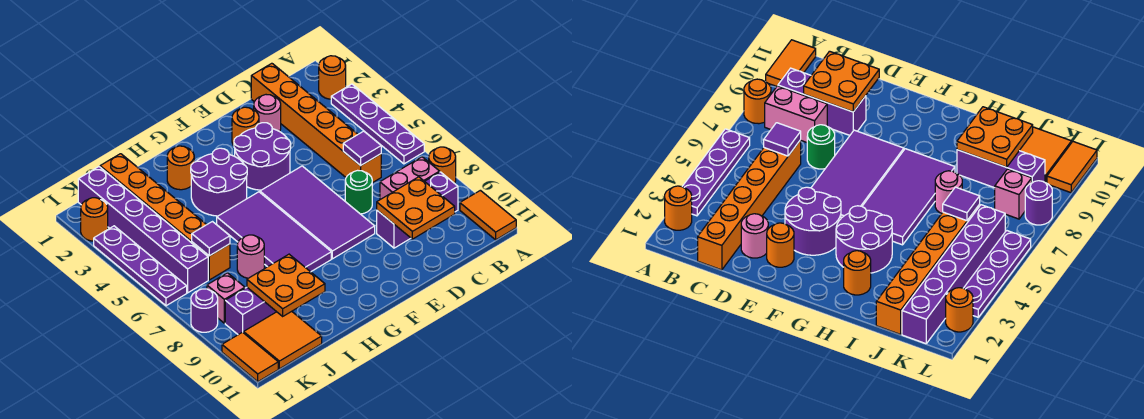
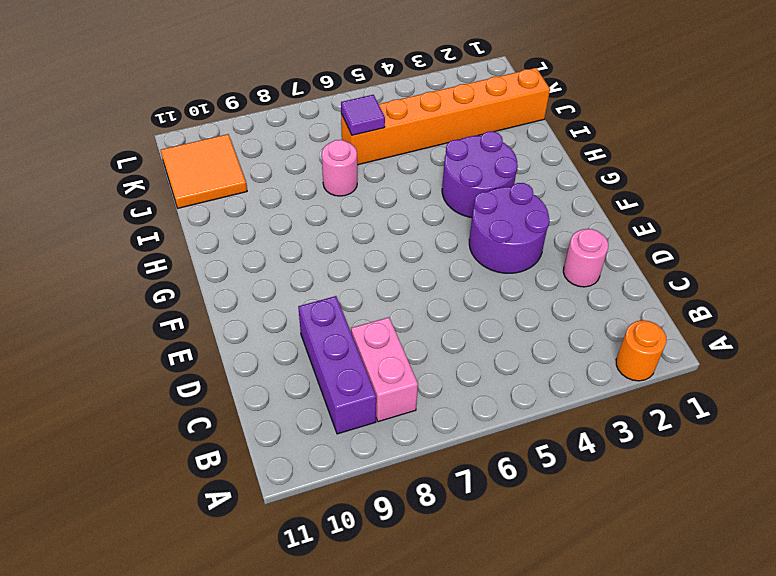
none -> purple plate A3:A6 level 1
none -> orange round brick A8 level 1
none -> orange tile A10:A11 level 1

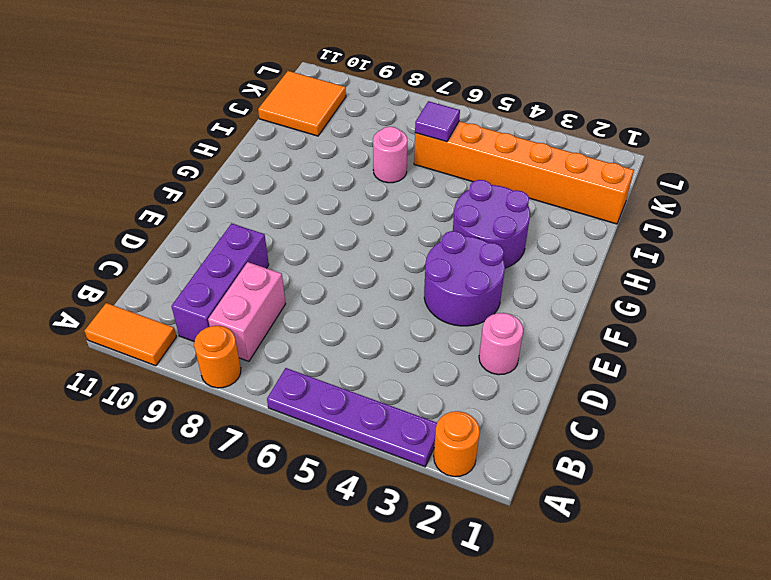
none -> orange brick C1:C6 level 1
none -> green round brick D7 level 1
none -> orange round brick E2 level 1

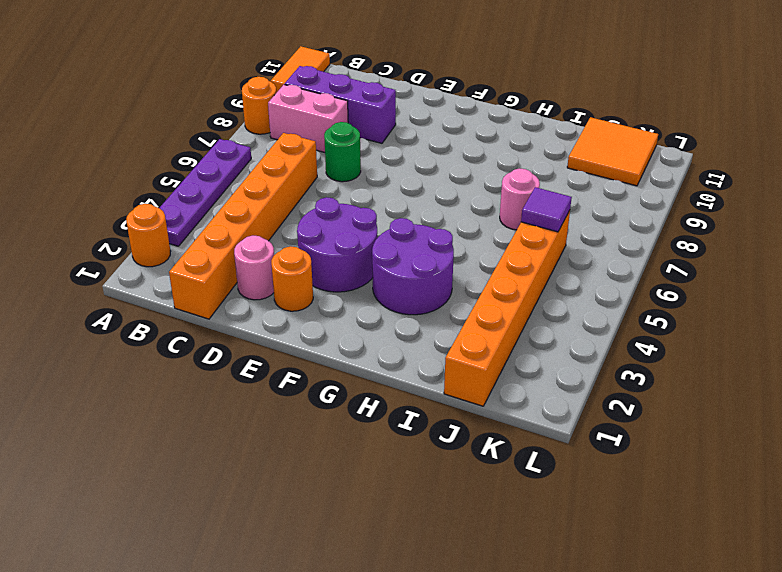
none -> purple tile E5:F8 level 1
none -> purple tile G5:H8 level 1
none -> orange round brick H2 level 1

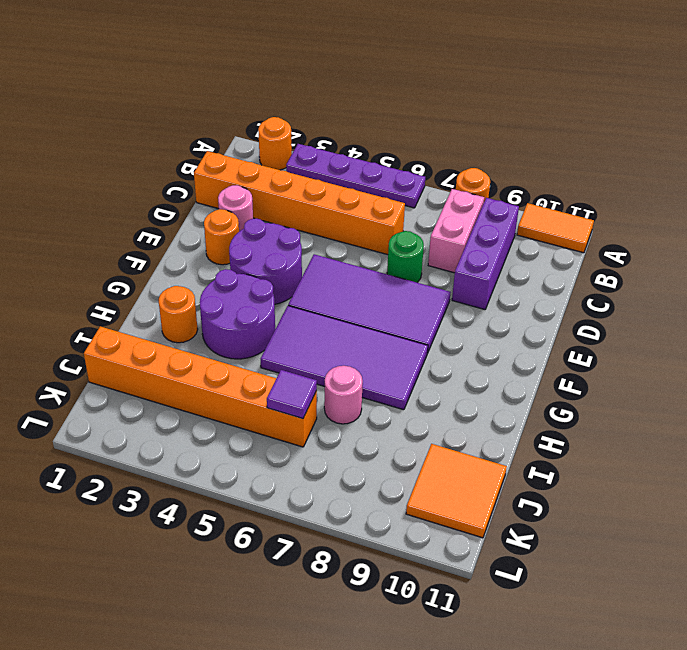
none -> purple brick I9:K9 level 1
none -> purple brick K1:K6 level 1
none -> pink brick K8 level 1

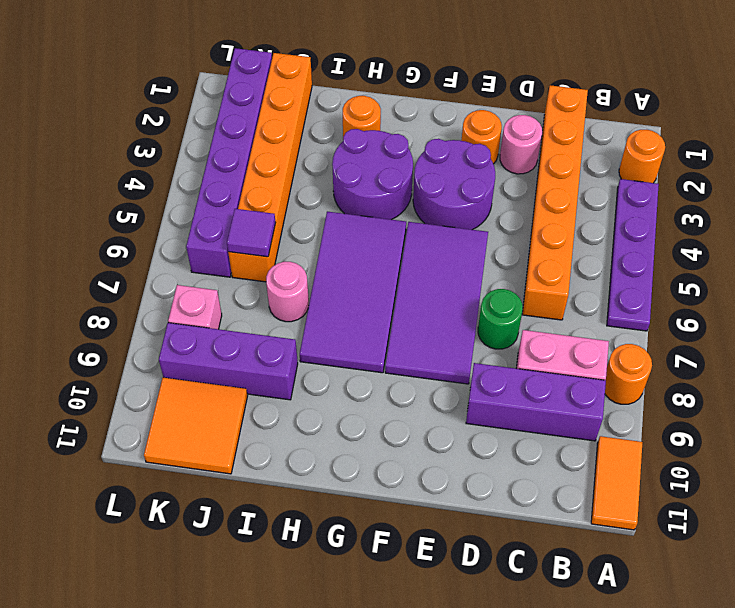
none -> orange round brick L2 level 1
none -> purple plate L3:L6 level 1
none -> purple round brick L8 level 1

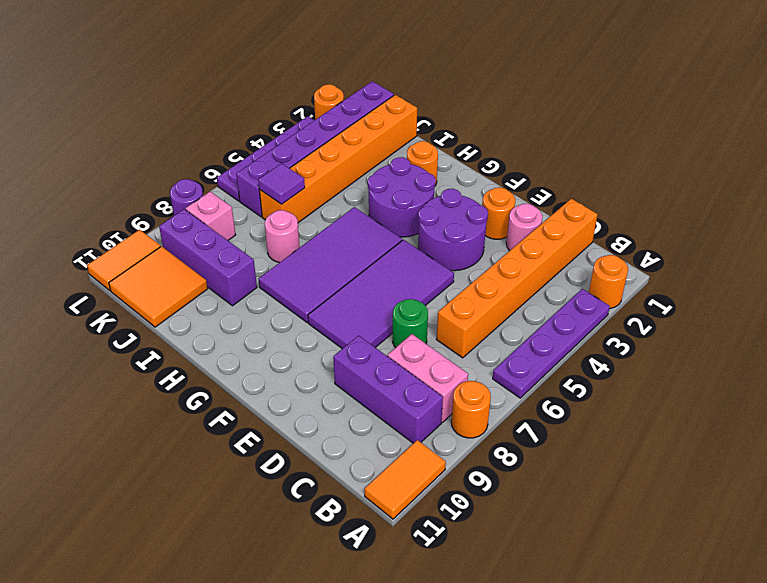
none -> purple tile C6 level 2
none -> orange plate C9:D10 level 2
none -> orange plate I9:J10 level 2

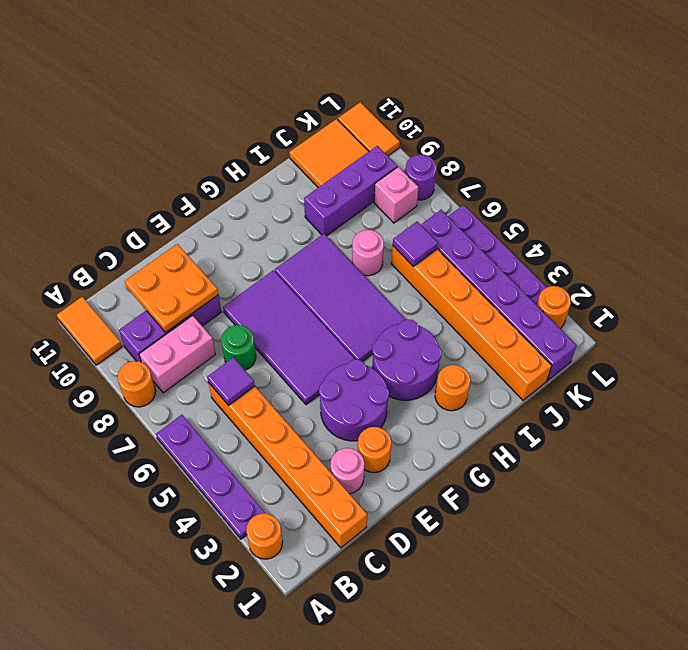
none -> orange plate I9:J10 level 2

